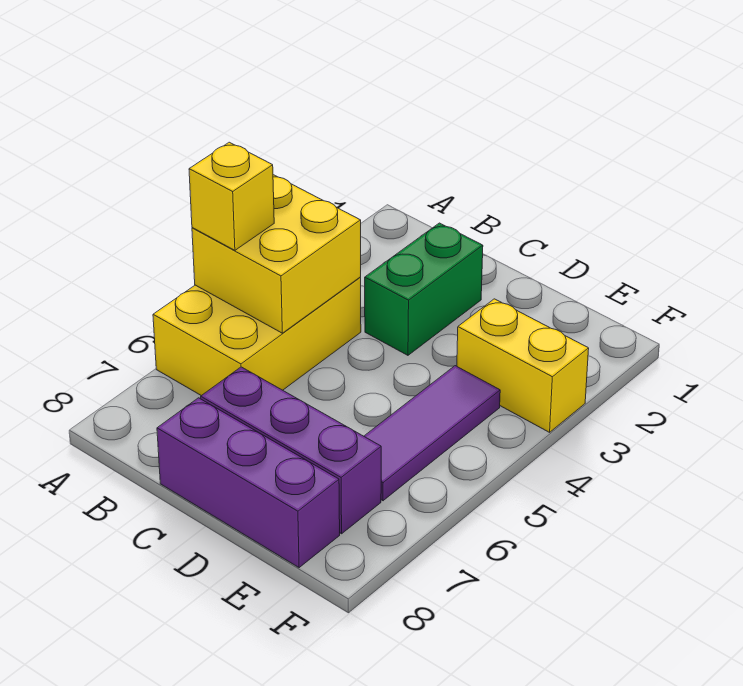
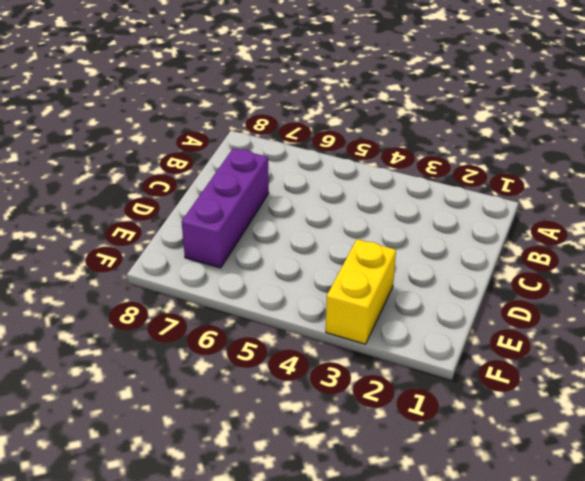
none -> yellow brick A4:B6 level 1
none -> green brick C2:C3 level 1

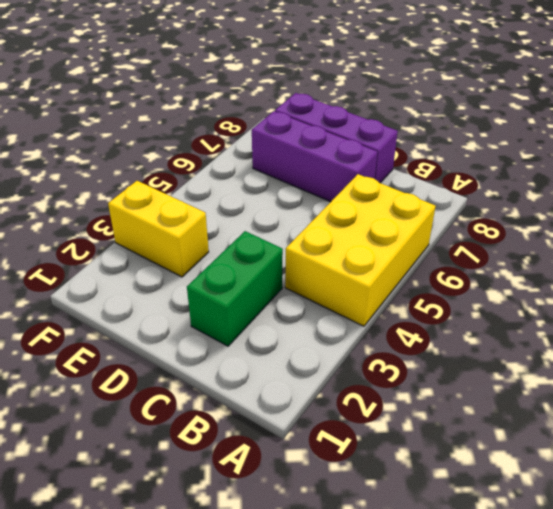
none -> purple tile E4:E6 level 1
none -> yellow brick A4:B5 level 2

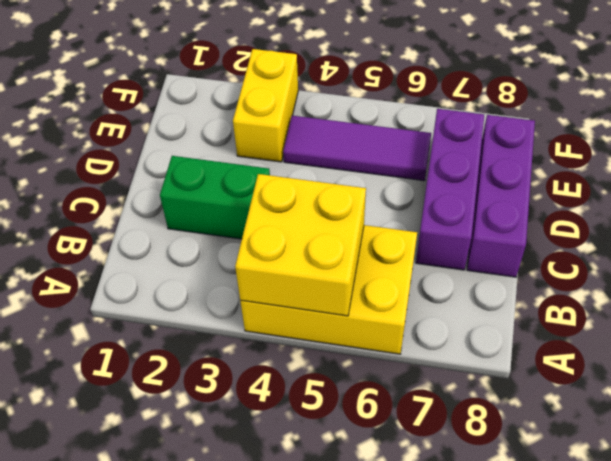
none -> yellow brick A5 level 3

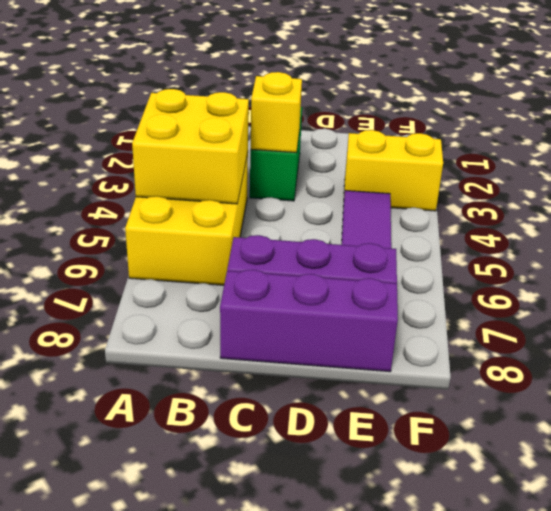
yellow brick C3 level 2 -> yellow brick A5 level 3

